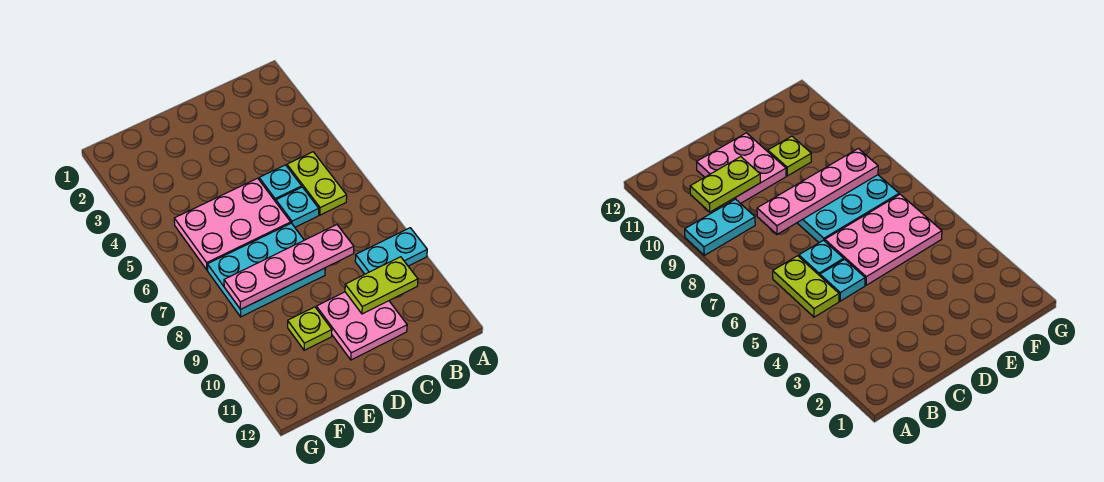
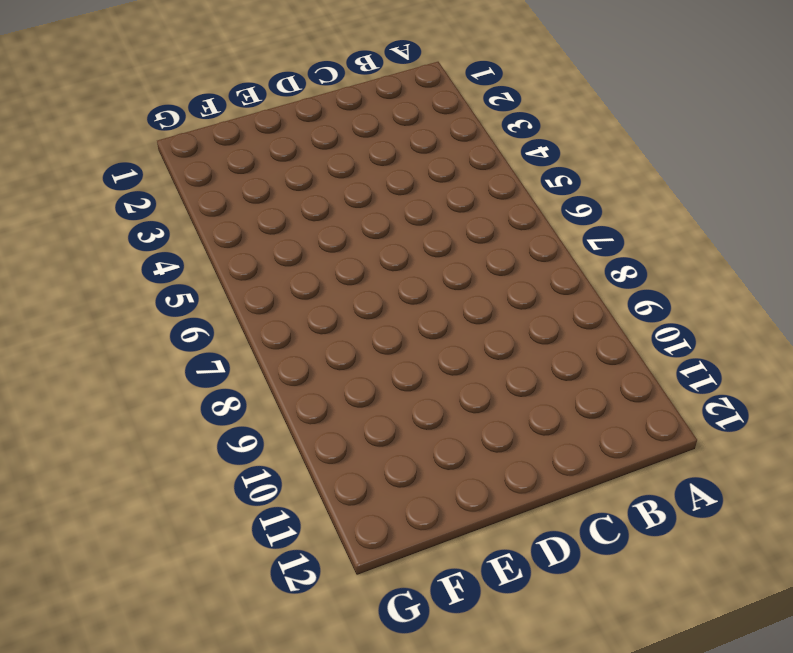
none -> cyan plate A9:B9 level 1
none -> lime plate B5:B6 level 1

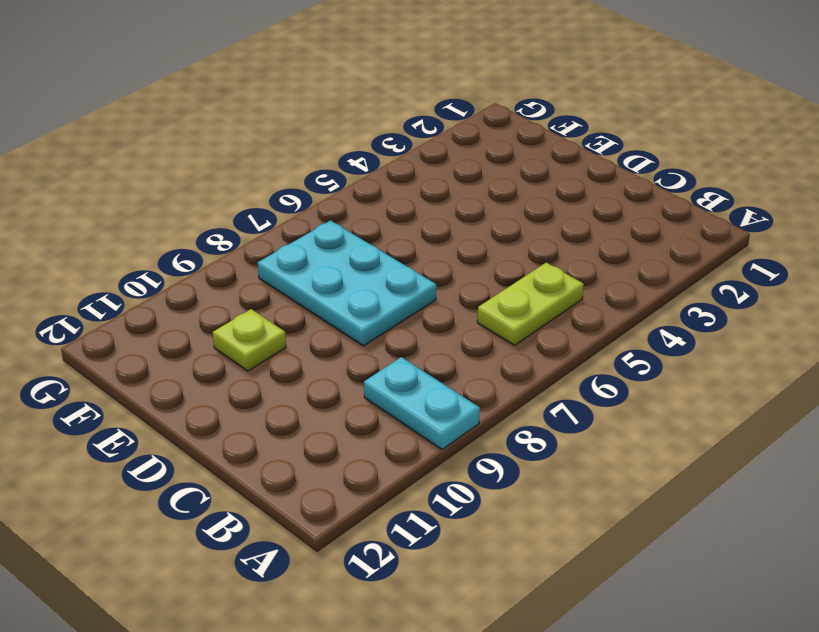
none -> cyan plate C5 level 1
none -> cyan plate C6 level 1

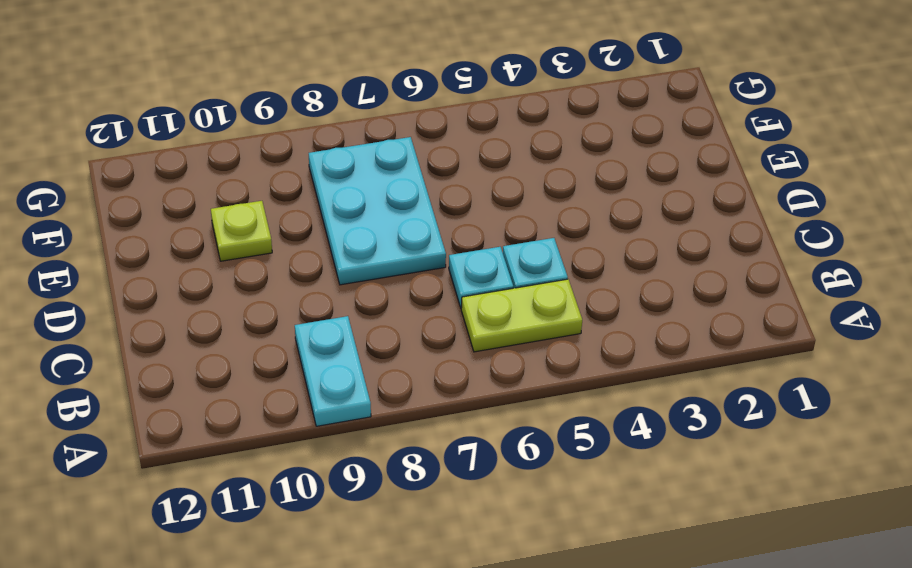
none -> pink plate C10:D11 level 1
none -> pink plate D5:F6 level 1

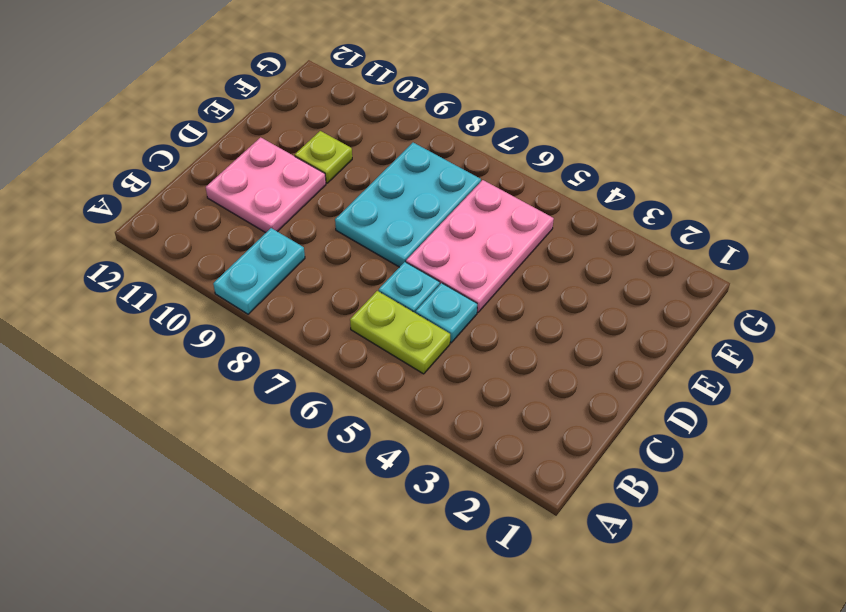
none -> lime plate B10:C10 level 2
none -> pink plate C8:F8 level 2

